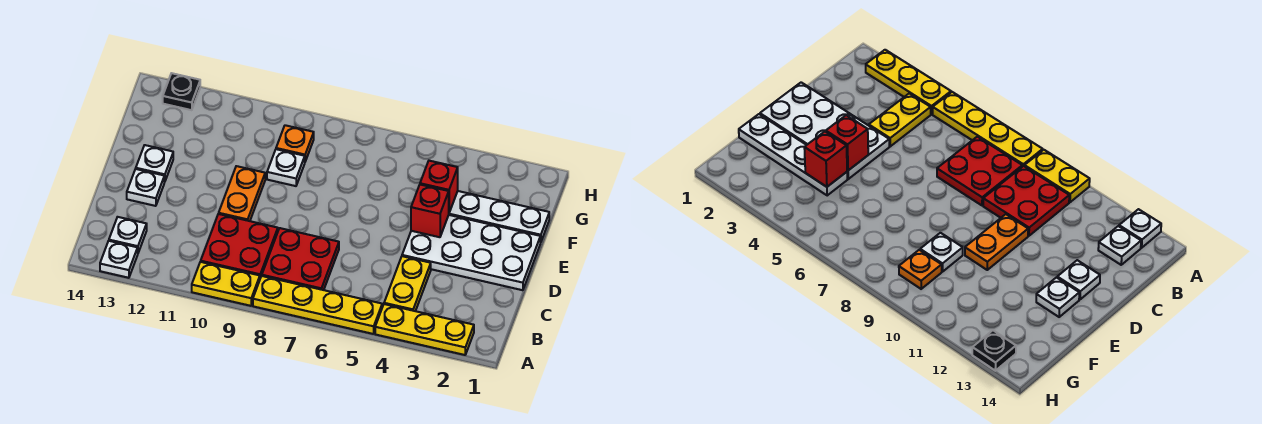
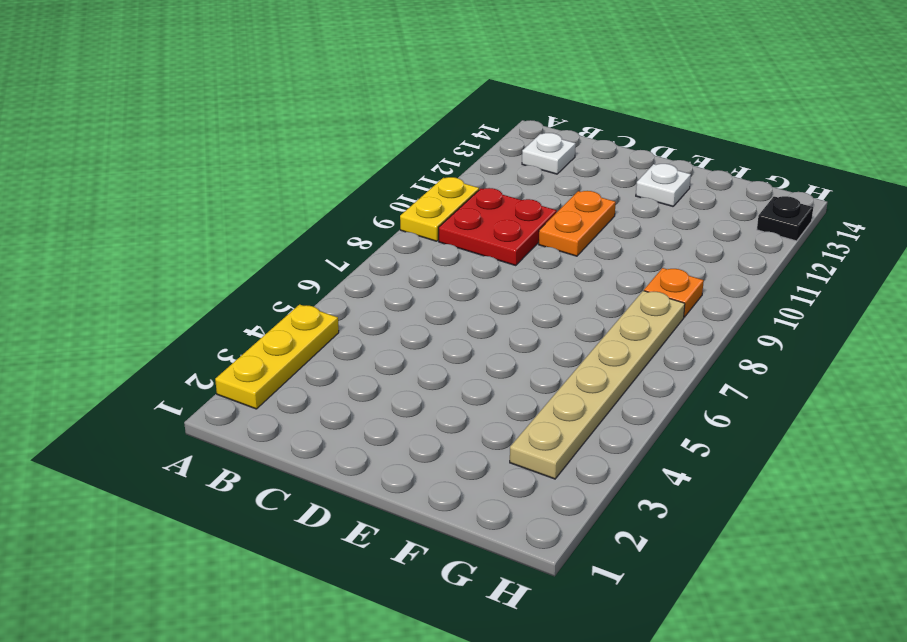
orange plate D10:D11 level 1 -> orange plate D10:E10 level 1
tan plate G3:G8 level 1 -> none
none -> yellow plate A5:A8 level 1
none -> white plate A13 level 1
none -> yellow plate B4:C4 level 1

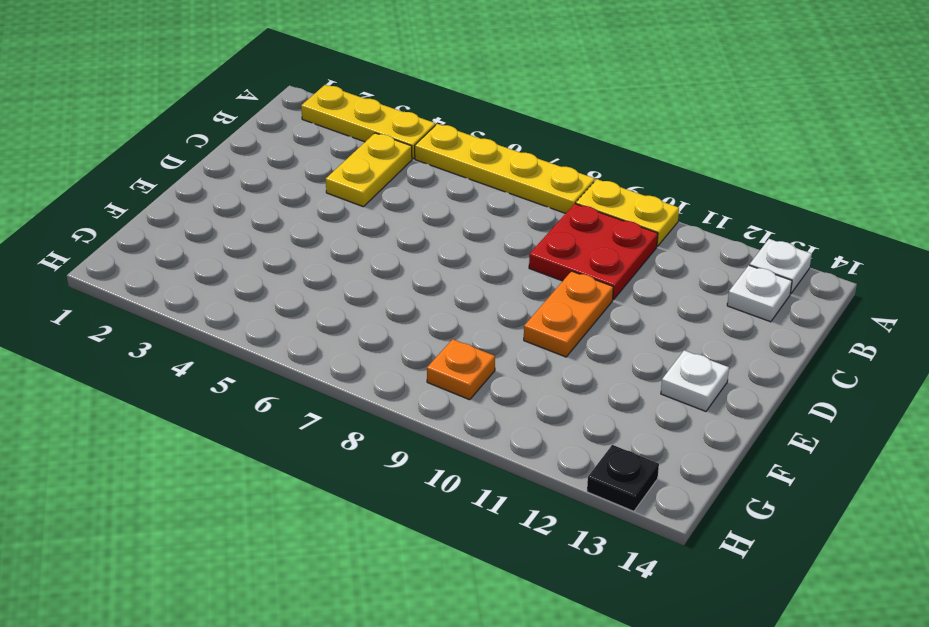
none -> red plate B7:C8 level 1
none -> white plate D1:E4 level 1
none -> white plate D13 level 1

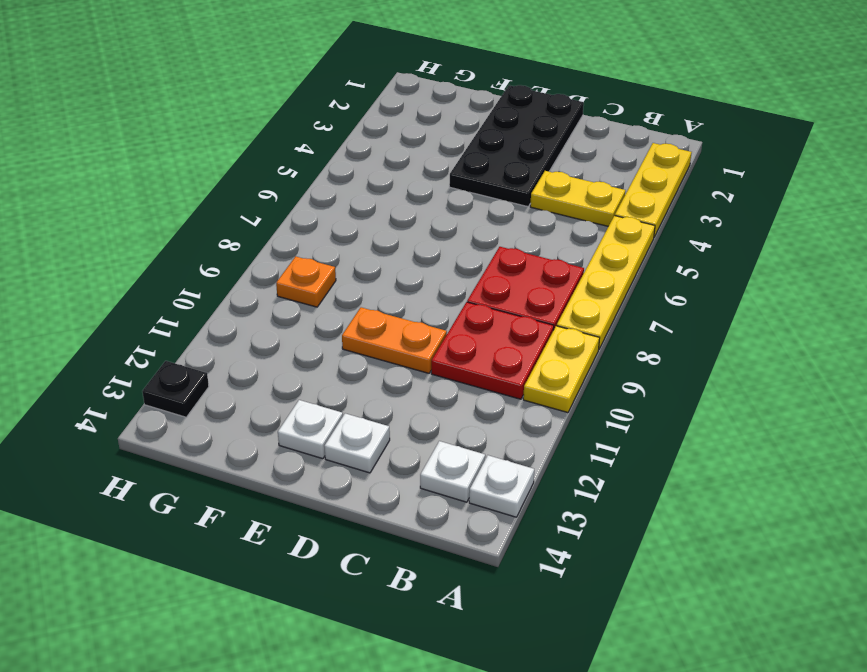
black plate D1:E4 level 1 -> white plate D1:E4 level 1
none -> white plate F1:F4 level 1
none -> white plate F9 level 1
none -> red brick E4 level 2

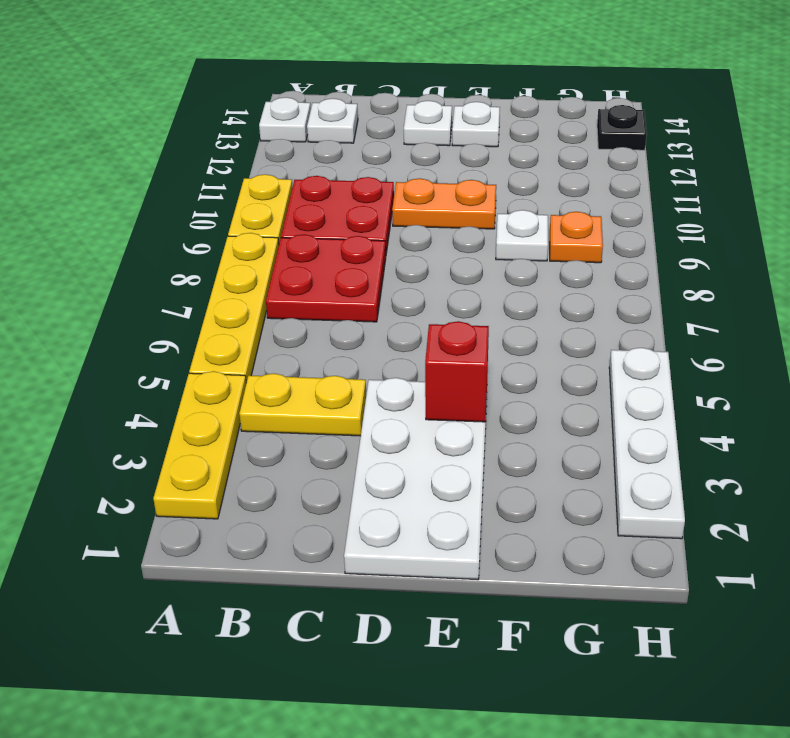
white plate H2:H5 level 1 -> white plate F1:F4 level 1
none -> red brick F4 level 2

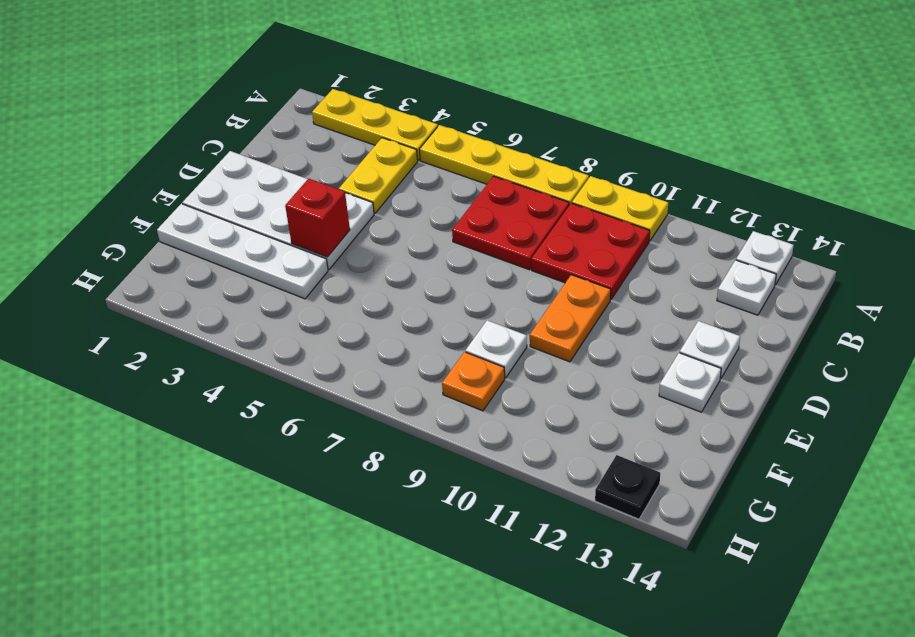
none -> red brick F4 level 2

